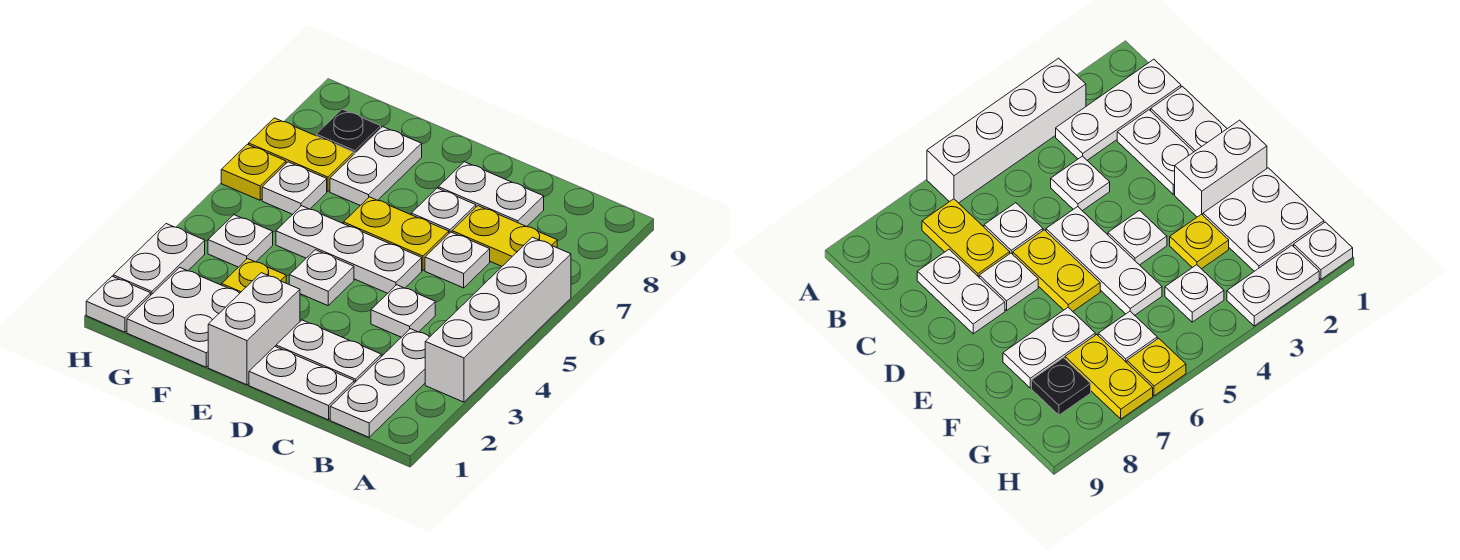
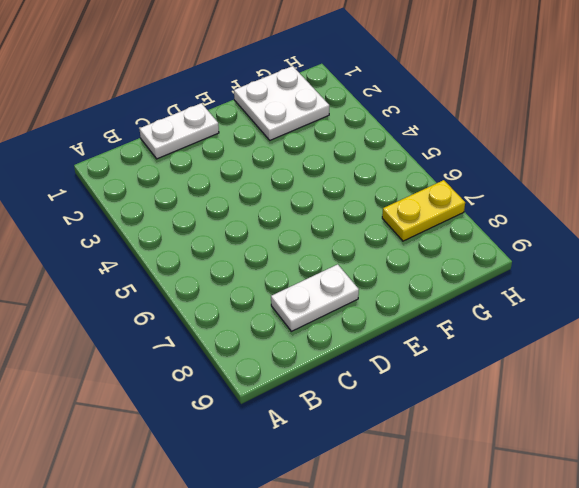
none -> white brick A3:A6 level 1
none -> white plate B1:B3 level 1
none -> yellow plate B7:C7 level 1

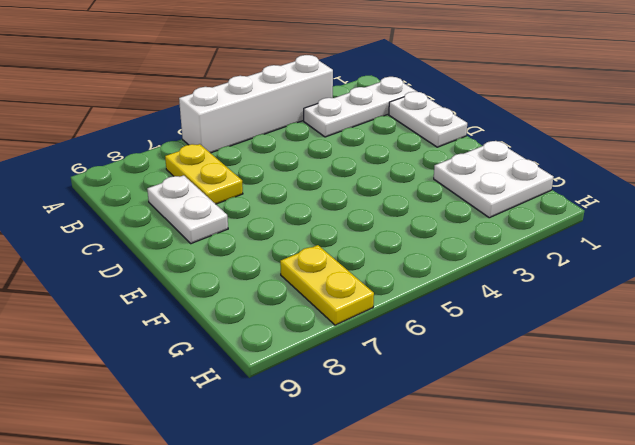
none -> white plate C2:D2 level 1
none -> white plate C4 level 1
none -> white plate C6 level 1

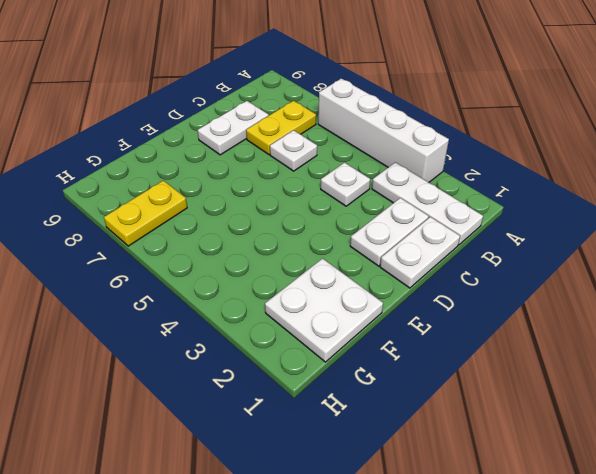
none -> white plate D5:F5 level 1
none -> yellow plate D6:E6 level 1
none -> white plate D7 level 1

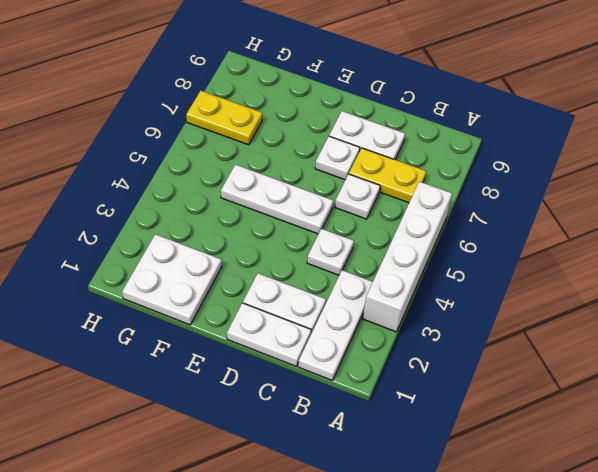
none -> yellow plate D6:E6 level 1
none -> white brick E1:E2 level 1
none -> white plate E4 level 1

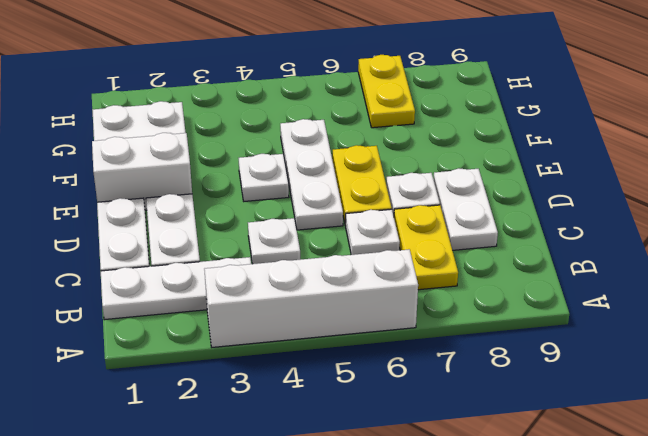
none -> yellow plate F3 level 1
none -> white plate F7:F8 level 1
none -> white plate G4 level 1

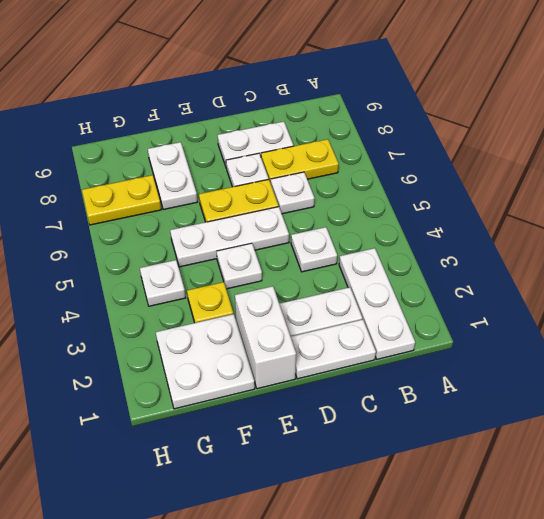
none -> white brick A3:A6 level 1
none -> white plate G6 level 1
none -> black plate G8 level 1

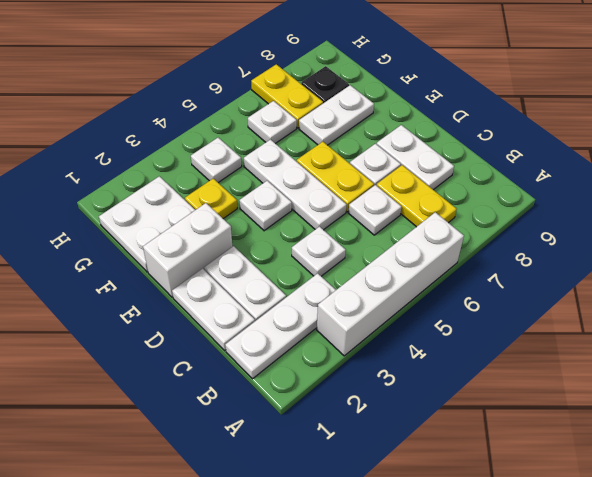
none -> white plate H1 level 1
none -> white plate H2:H3 level 1
none -> yellow plate H6 level 1

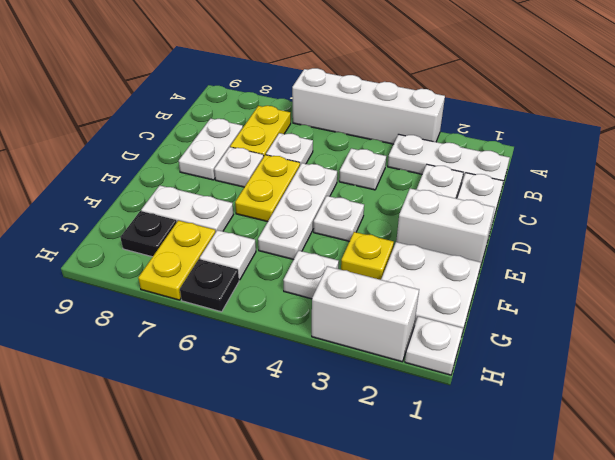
white brick H2:H3 level 1 -> white plate H2:H3 level 1
black plate H6 level 1 -> yellow plate H6 level 1

